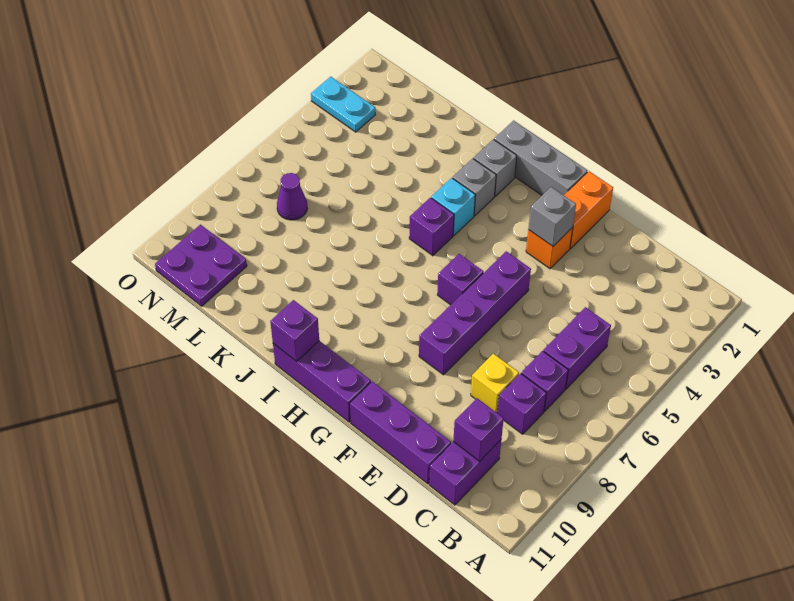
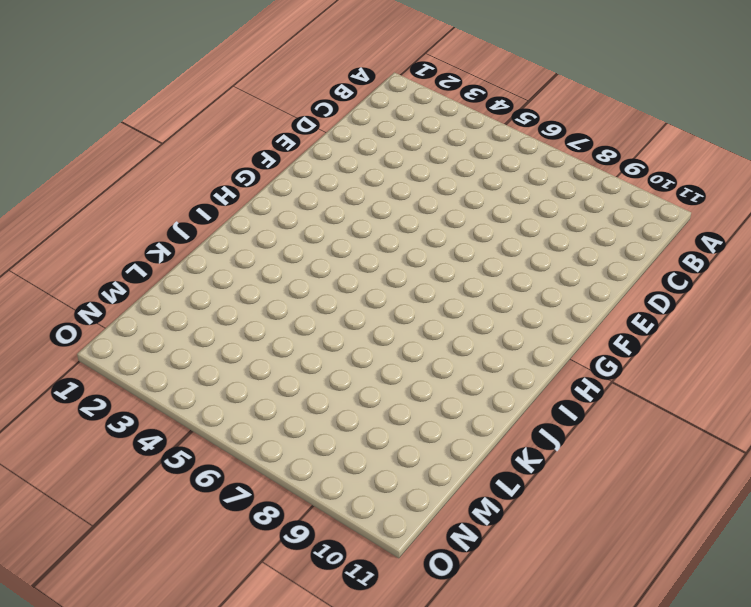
none -> purple brick C5:C6 level 1
none -> purple brick C7 level 1
none -> purple brick C8 level 1

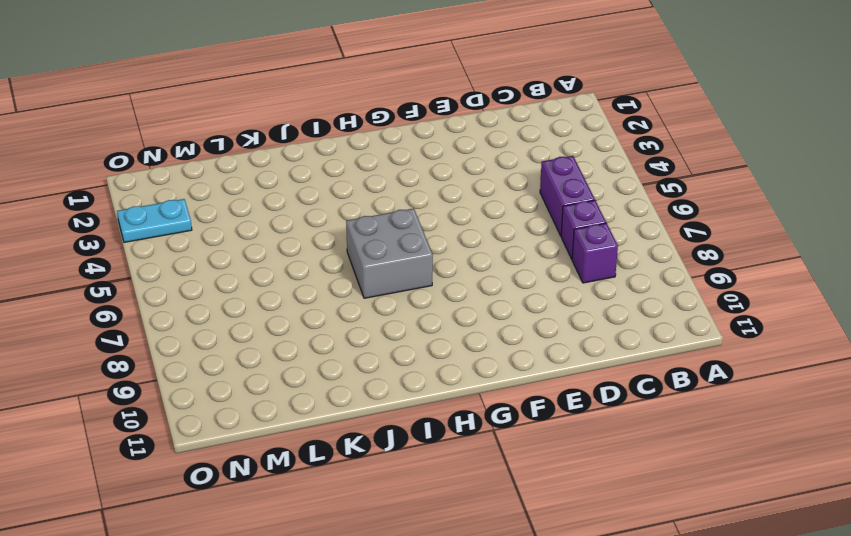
grey brick H6:I7 level 1 -> none
none -> purple brick C10:C11 level 1
none -> yellow brick D8 level 1
none -> purple brick D11:F11 level 1

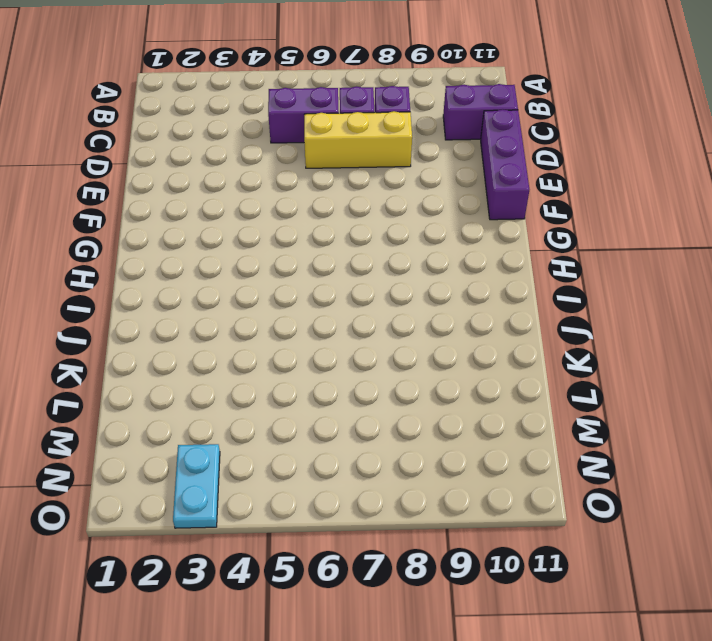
yellow brick D6:D8 level 1 -> yellow brick D8 level 1
none -> orange brick F1:F2 level 1
none -> orange brick F3 level 1
none -> purple brick F5:F8 level 1

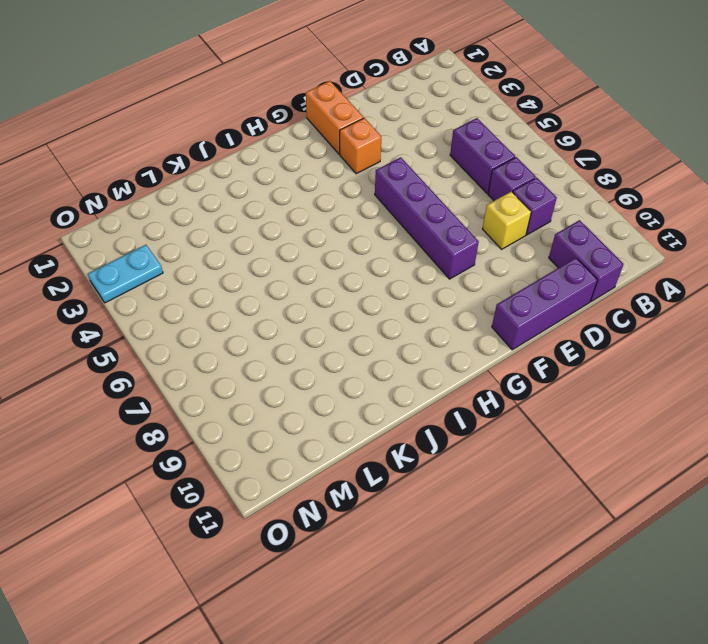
none -> grey brick G1:I1 level 1
none -> purple brick G6 level 1
none -> purple brick G11:I11 level 1

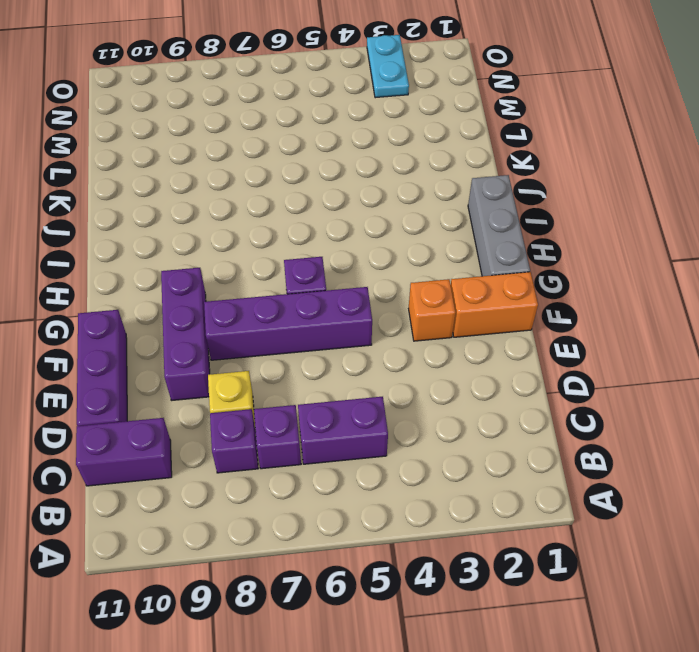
purple brick E9:G9 level 1 -> purple brick G11:I11 level 1
none -> grey brick I2 level 1
none -> grey brick I3 level 1
none -> cyan brick I4 level 1

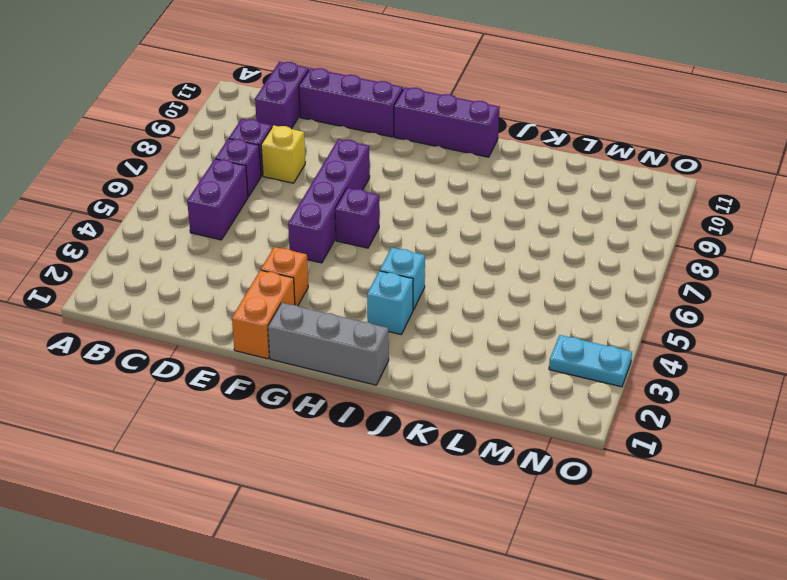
cyan brick I3 level 1 -> grey brick I3 level 1
none -> grey brick I2 level 1
none -> purple brick I5 level 1
none -> purple cone M7 level 1

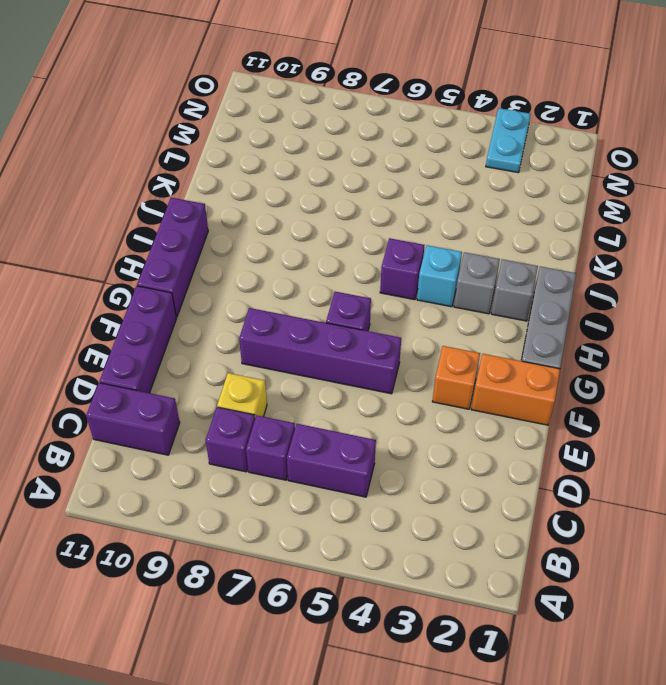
none -> purple cone M7 level 1
none -> purple plate M10:N11 level 1
none -> purple brick C10 level 2

